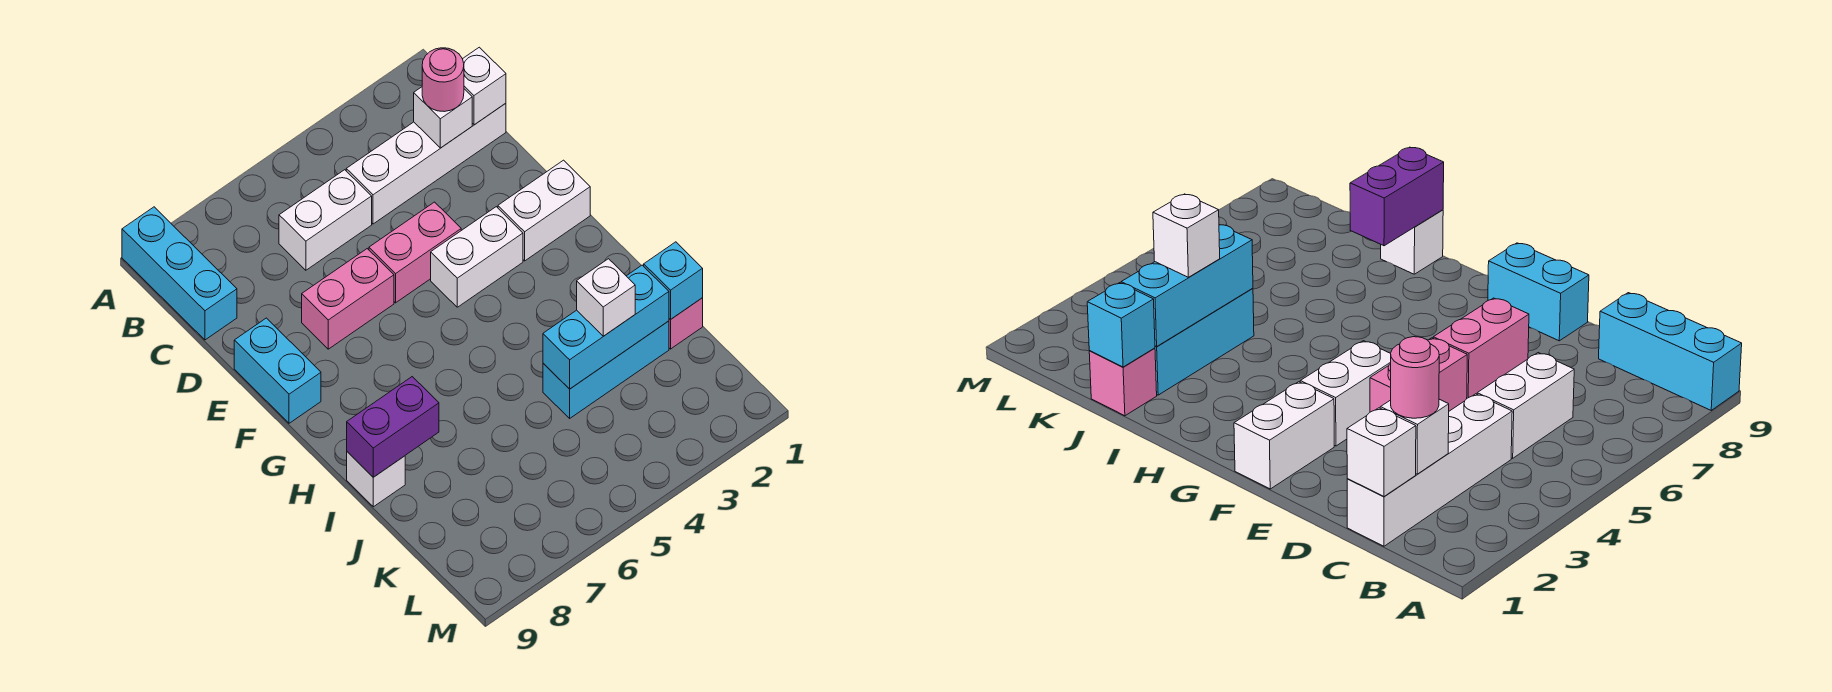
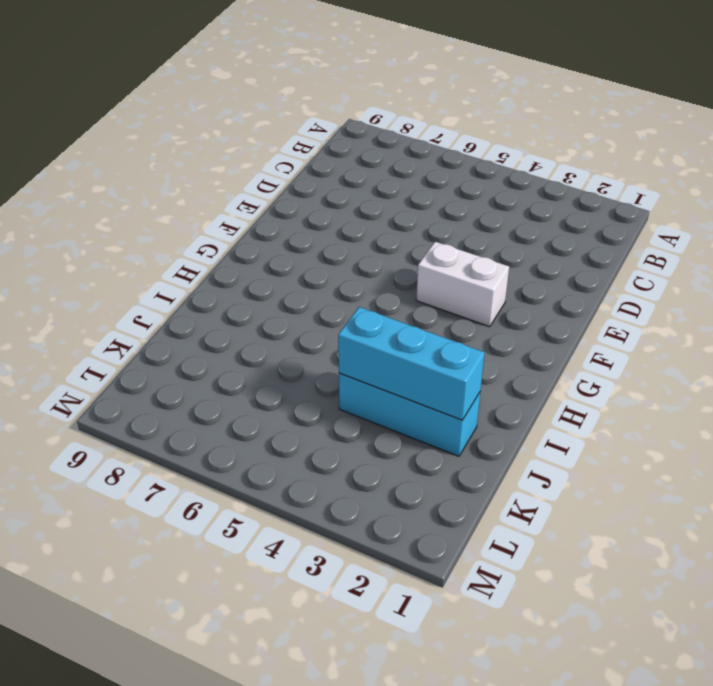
none -> cyan brick A9:C9 level 1
none -> white brick C1:C4 level 1
none -> white brick C5:C6 level 1

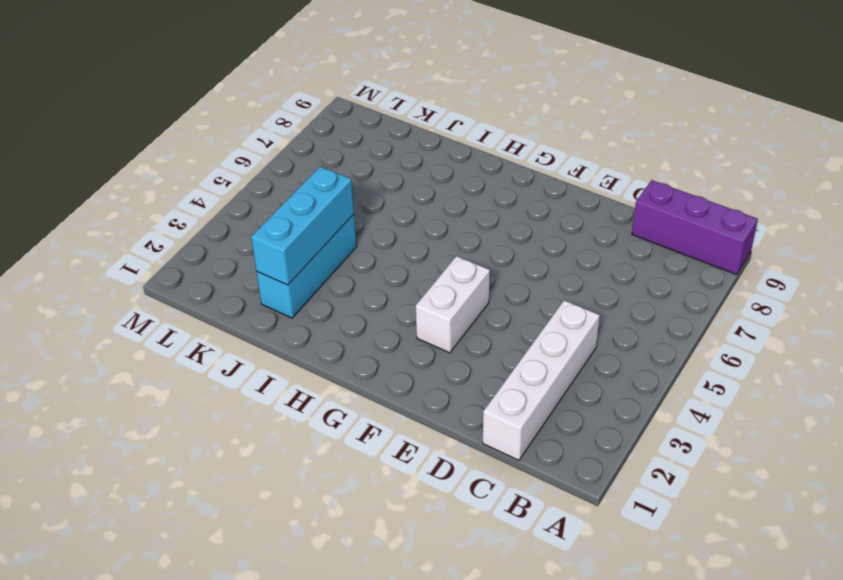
purple brick A9:C9 level 1 -> cyan brick A9:C9 level 1
none -> white brick C5:C6 level 1
none -> pink brick E4:E5 level 1
none -> pink brick E6:E7 level 1

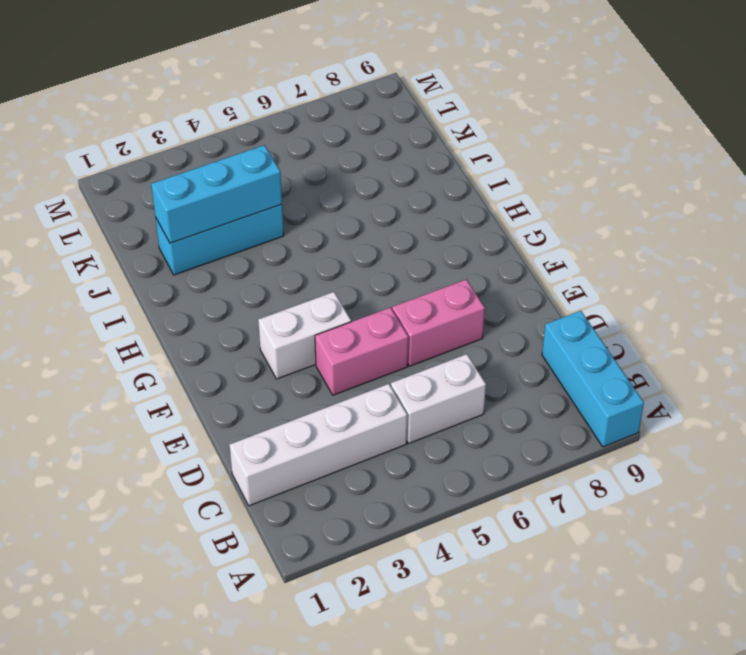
none -> cyan brick E9:F9 level 1
none -> white brick F1:F2 level 1
none -> white brick I9 level 1

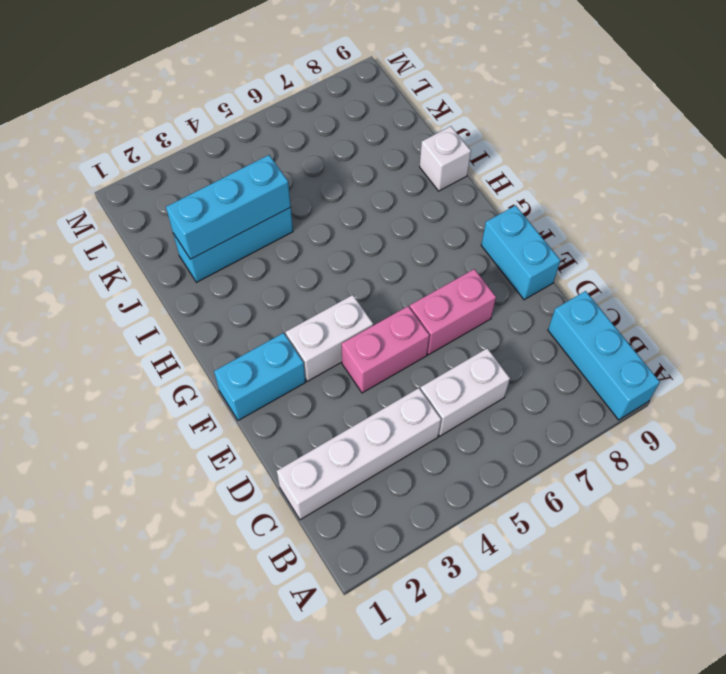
cyan brick F1:F2 level 1 -> white brick F1:F2 level 1
none -> pink brick J1 level 1
none -> white brick C1 level 2
none -> white brick C2 level 2

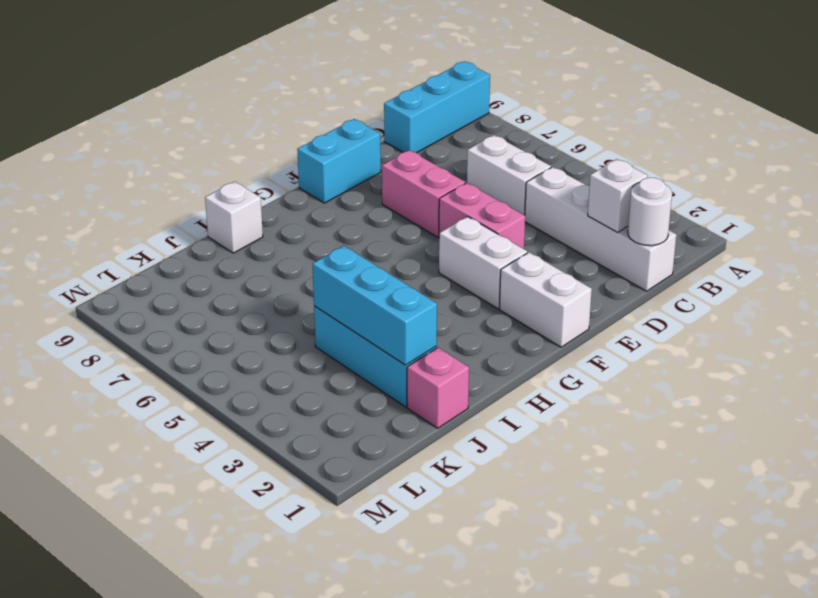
white round brick C1 level 2 -> white brick C1 level 2
none -> purple brick I8:I9 level 2
none -> cyan brick J1 level 2
none -> pink round brick C2 level 3

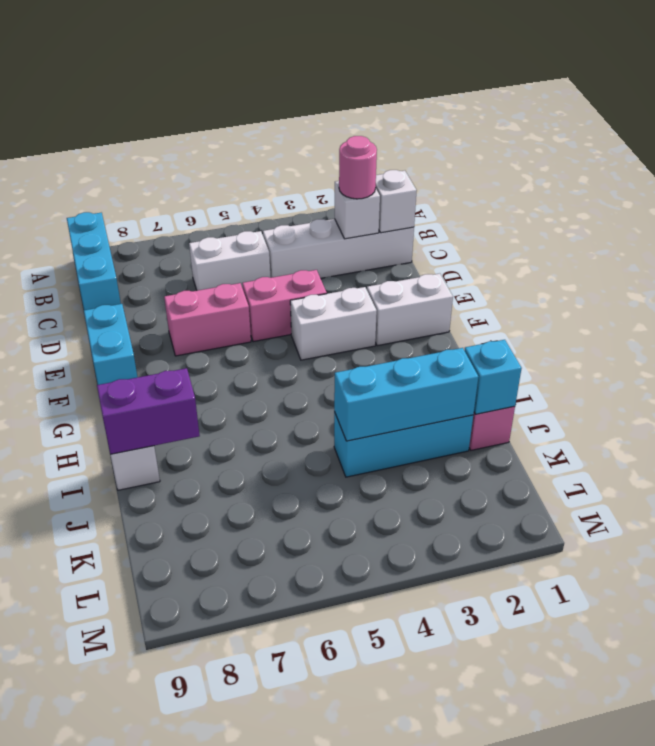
none -> white brick J3 level 3

